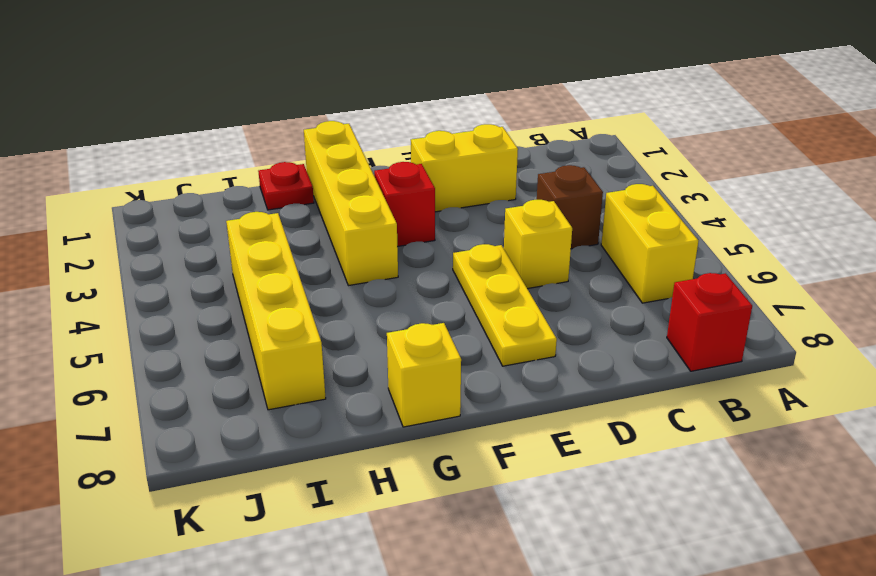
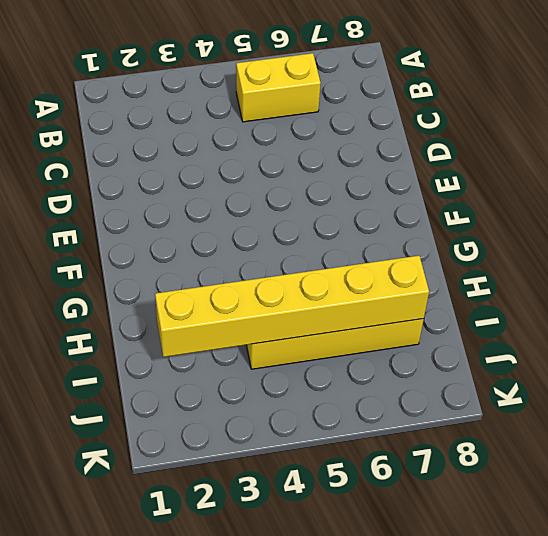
yellow brick I2:I7 level 2 -> none
none -> red brick B8 level 1
none -> brown brick C4 level 1

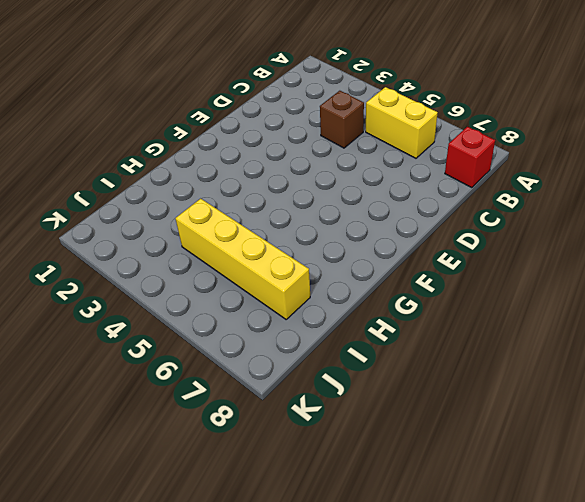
none -> yellow brick D2:E2 level 1
none -> yellow brick D5 level 1

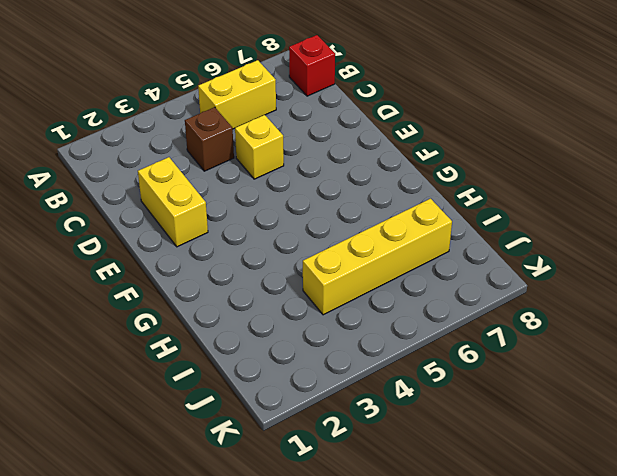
none -> yellow plate E5:E7 level 1
none -> red brick F3 level 1

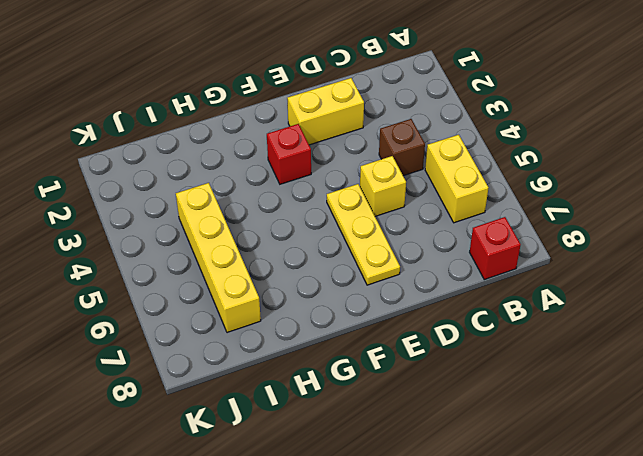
none -> yellow brick G1:G4 level 1
none -> yellow brick G8 level 1

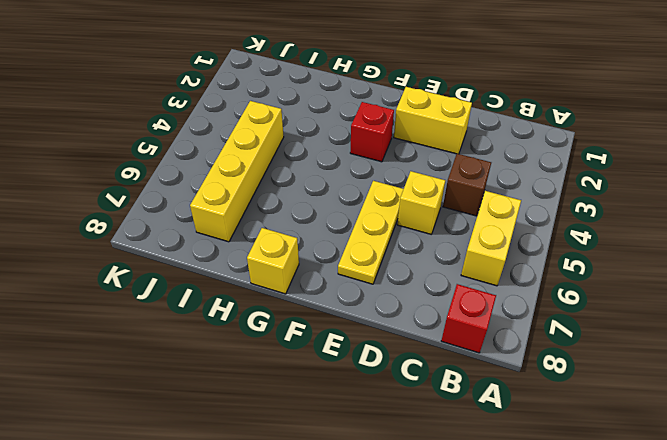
none -> yellow brick G1:G4 level 1
none -> red plate H1 level 1

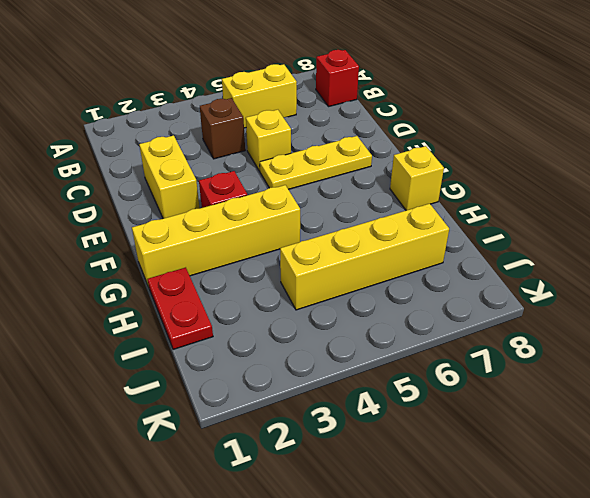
red plate H1:I1 level 1 -> red plate H1 level 1

